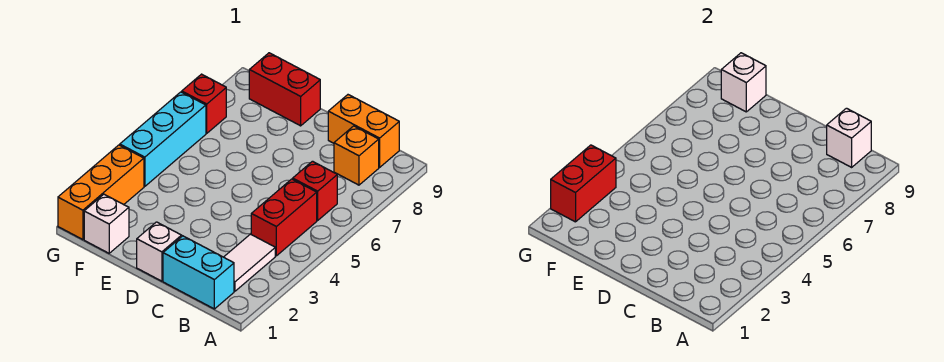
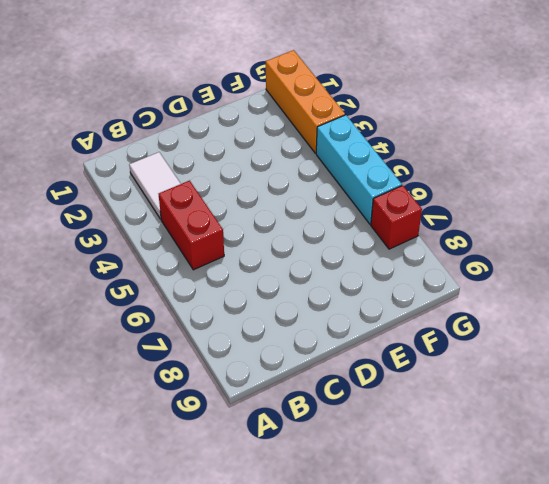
none -> cyan brick B1:C1 level 1
none -> red brick B6 level 1
none -> orange brick B8 level 1

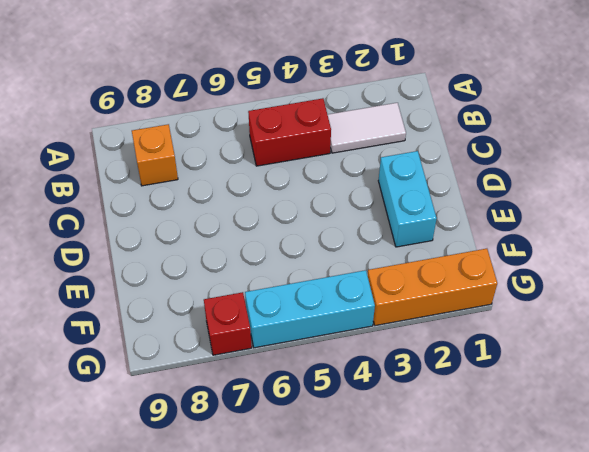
cyan brick D2:E2 level 1 -> cyan brick B1:C1 level 1
none -> red brick B6 level 1
none -> orange brick B9:C9 level 1
none -> white brick D1 level 1

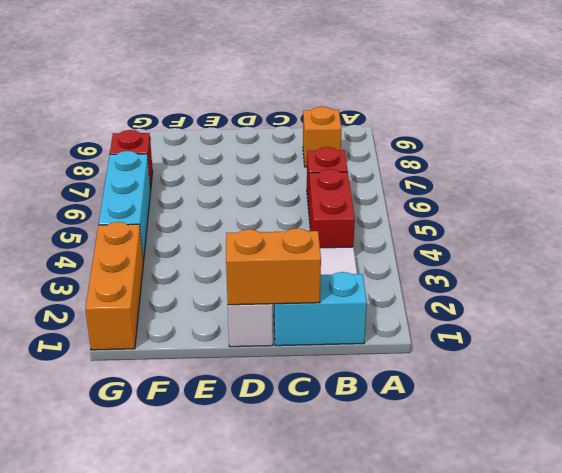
orange brick C1:D1 level 2 -> orange brick B9:C9 level 1
none -> red brick E9:F9 level 1
none -> white brick F1 level 1
none -> white brick B9 level 2

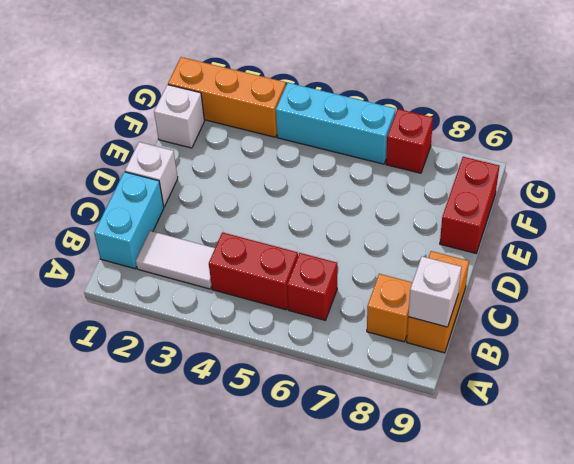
none -> white brick F9 level 2
none -> red brick G2:G3 level 2

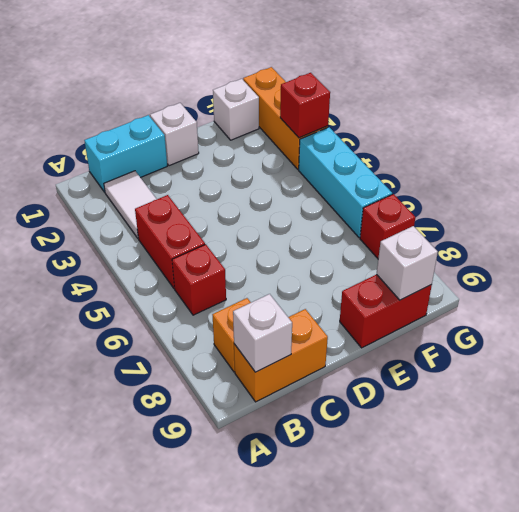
red brick G3 level 2 -> red brick G2:G3 level 2

